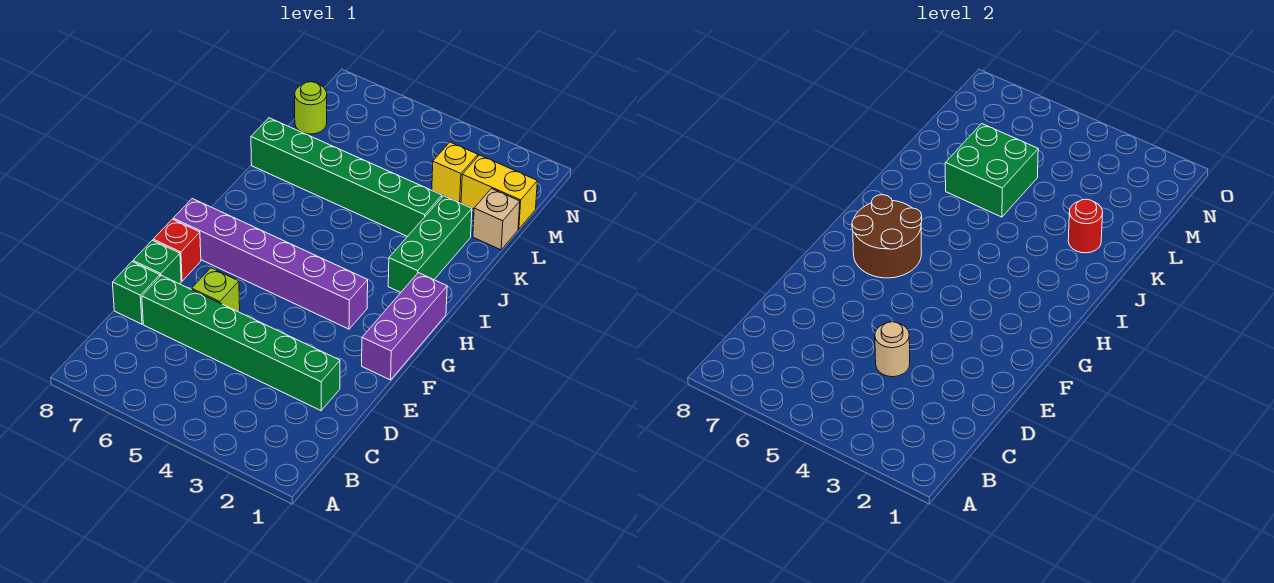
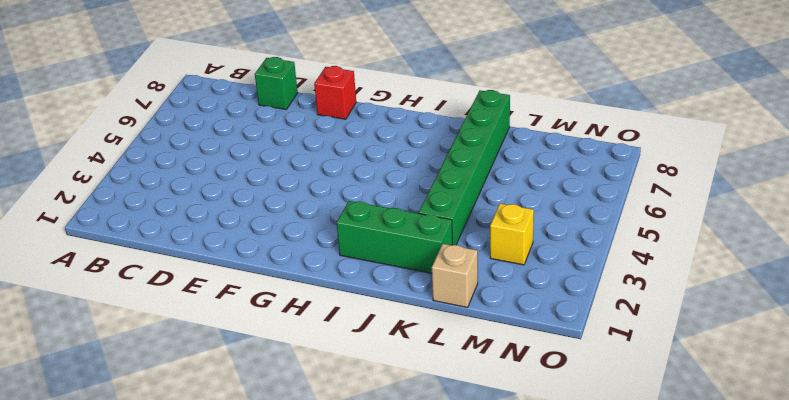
none -> green brick D2:D7 level 1
none -> lime brick E6 level 1
none -> green brick E8 level 1

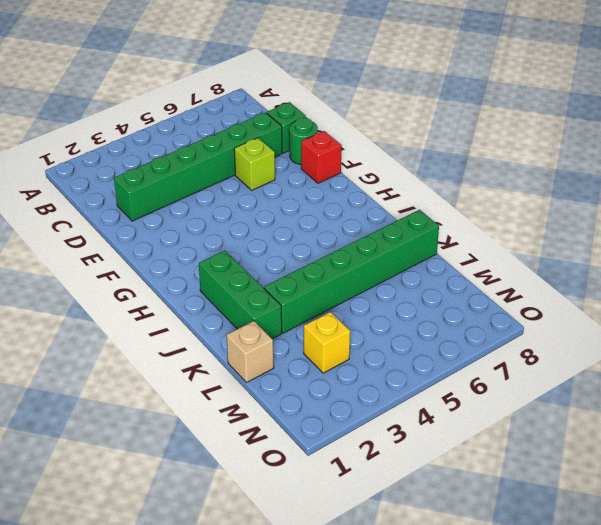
green round brick E8 level 1 -> green brick E8 level 1
none -> purple brick F1:H1 level 1
none -> purple brick G3:G8 level 1
none -> yellow brick M1:M2 level 1

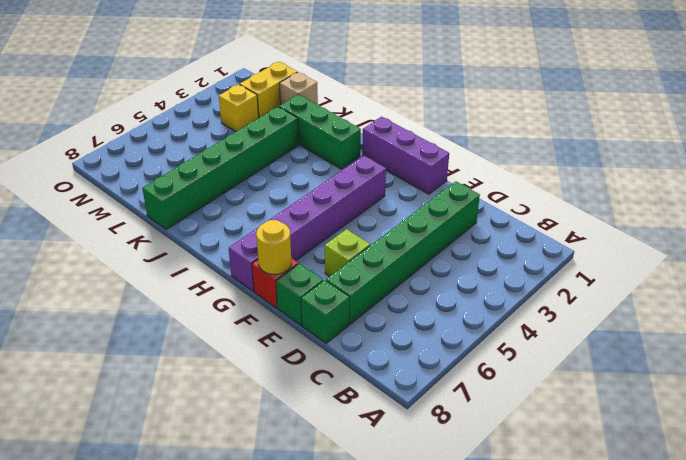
yellow round brick F8 level 2 -> none
none -> lime round brick M8 level 1
none -> tan round brick D4 level 2
none -> brown round brick G6:H7 level 2

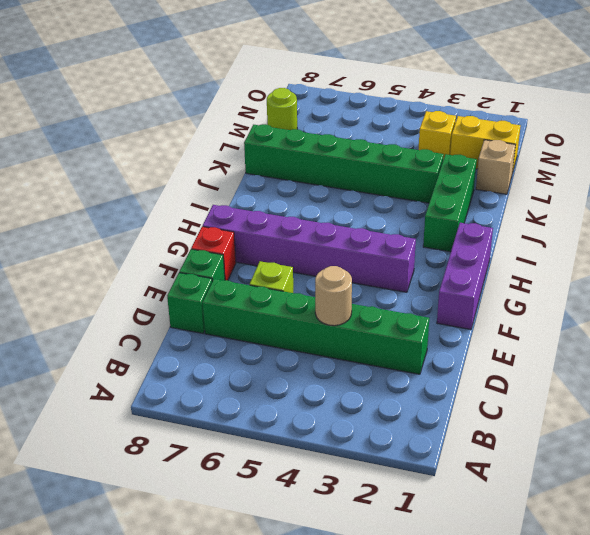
none -> brown round brick G6:H7 level 2
none -> red round brick K2 level 2
none -> green brick K5:L6 level 2

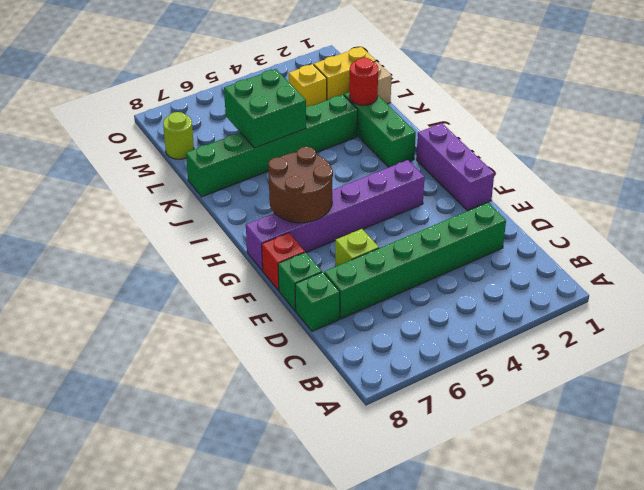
none -> tan round brick D4 level 2

